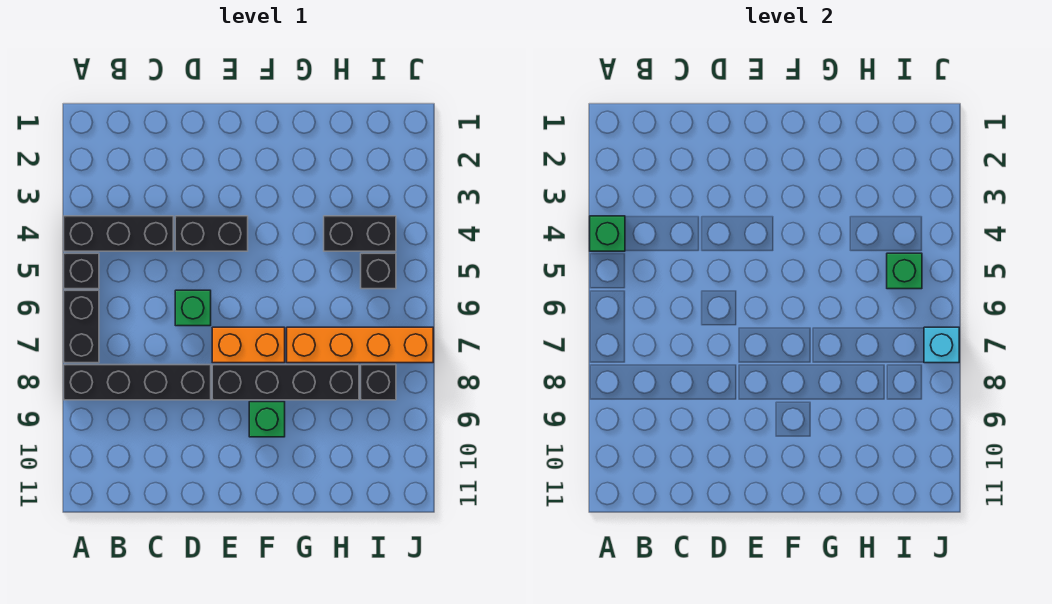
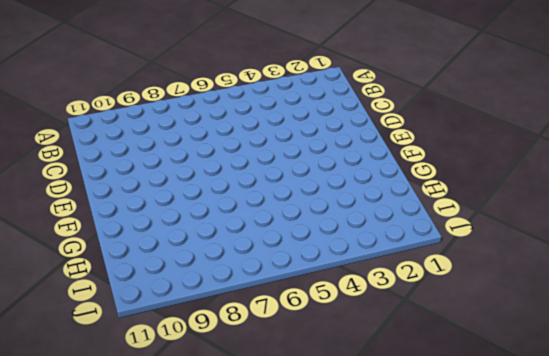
none -> black brick A4:C4 level 1
none -> black brick A5 level 1
none -> black brick A6:A7 level 1

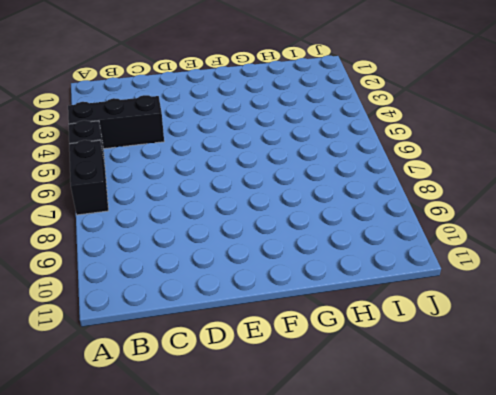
none -> black brick A8:D8 level 1
none -> black brick D4:E4 level 1
none -> green brick D6 level 1

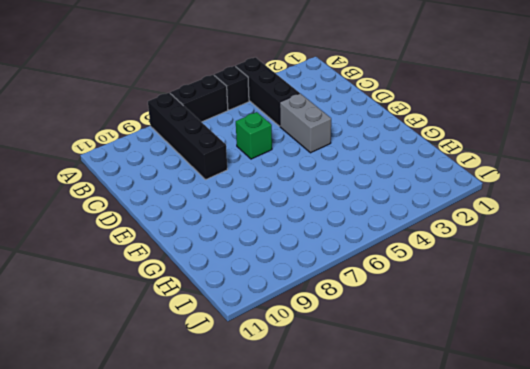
grey brick D4:E4 level 1 -> black brick D4:E4 level 1
none -> orange brick E7:F7 level 1
none -> black brick E8:H8 level 1
none -> green brick F9 level 1

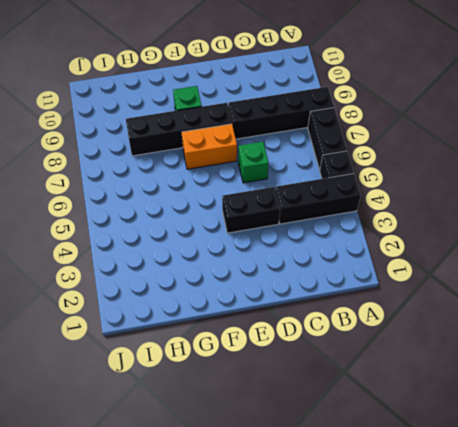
none -> orange brick G7:J7 level 1
none -> black brick H4:I4 level 1
none -> black brick I5 level 1

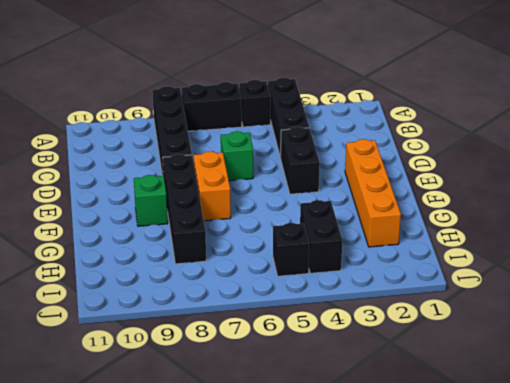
orange brick E2:H2 level 1 -> orange brick G7:J7 level 1
none -> black brick I8 level 1
none -> green brick A4 level 2
none -> green brick I5 level 2

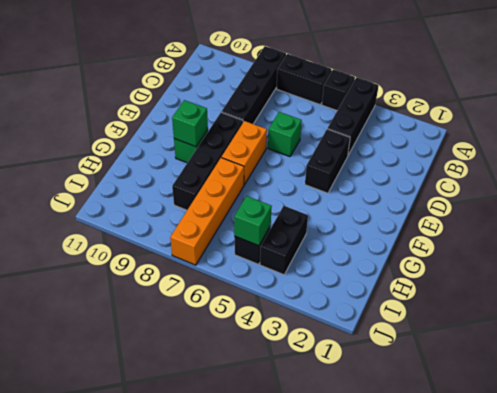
green brick F9 level 2 -> green brick A4 level 2
none -> black brick I8 level 1
none -> cyan brick J7 level 2

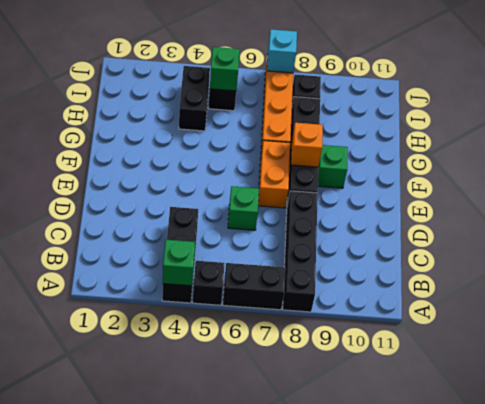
orange brick F8 level 2 -> none
none -> black brick D4:E4 level 1

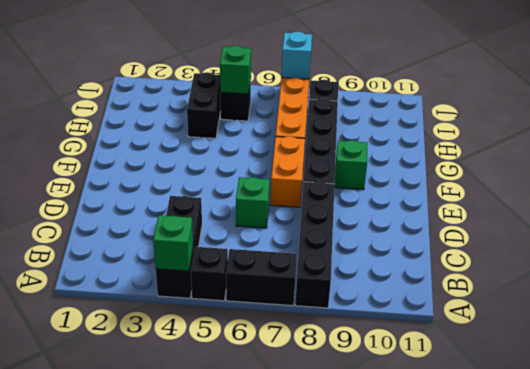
none -> black brick D4:E4 level 1

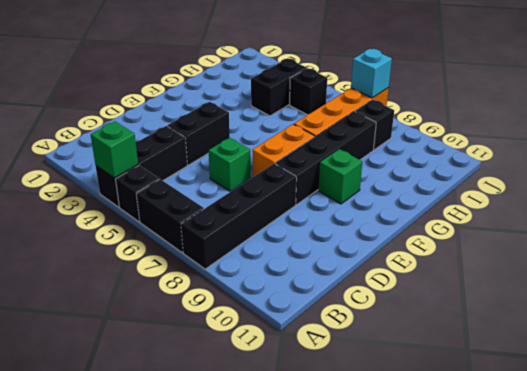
none -> green brick I5 level 2

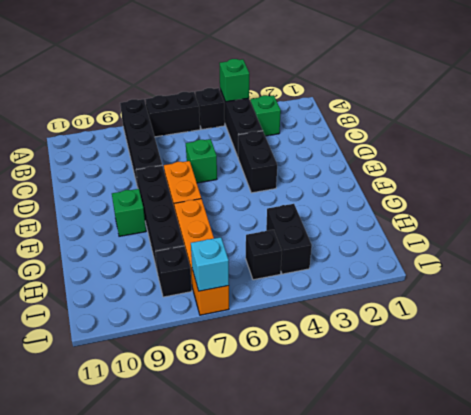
green brick B3 level 1 -> green brick I5 level 2

